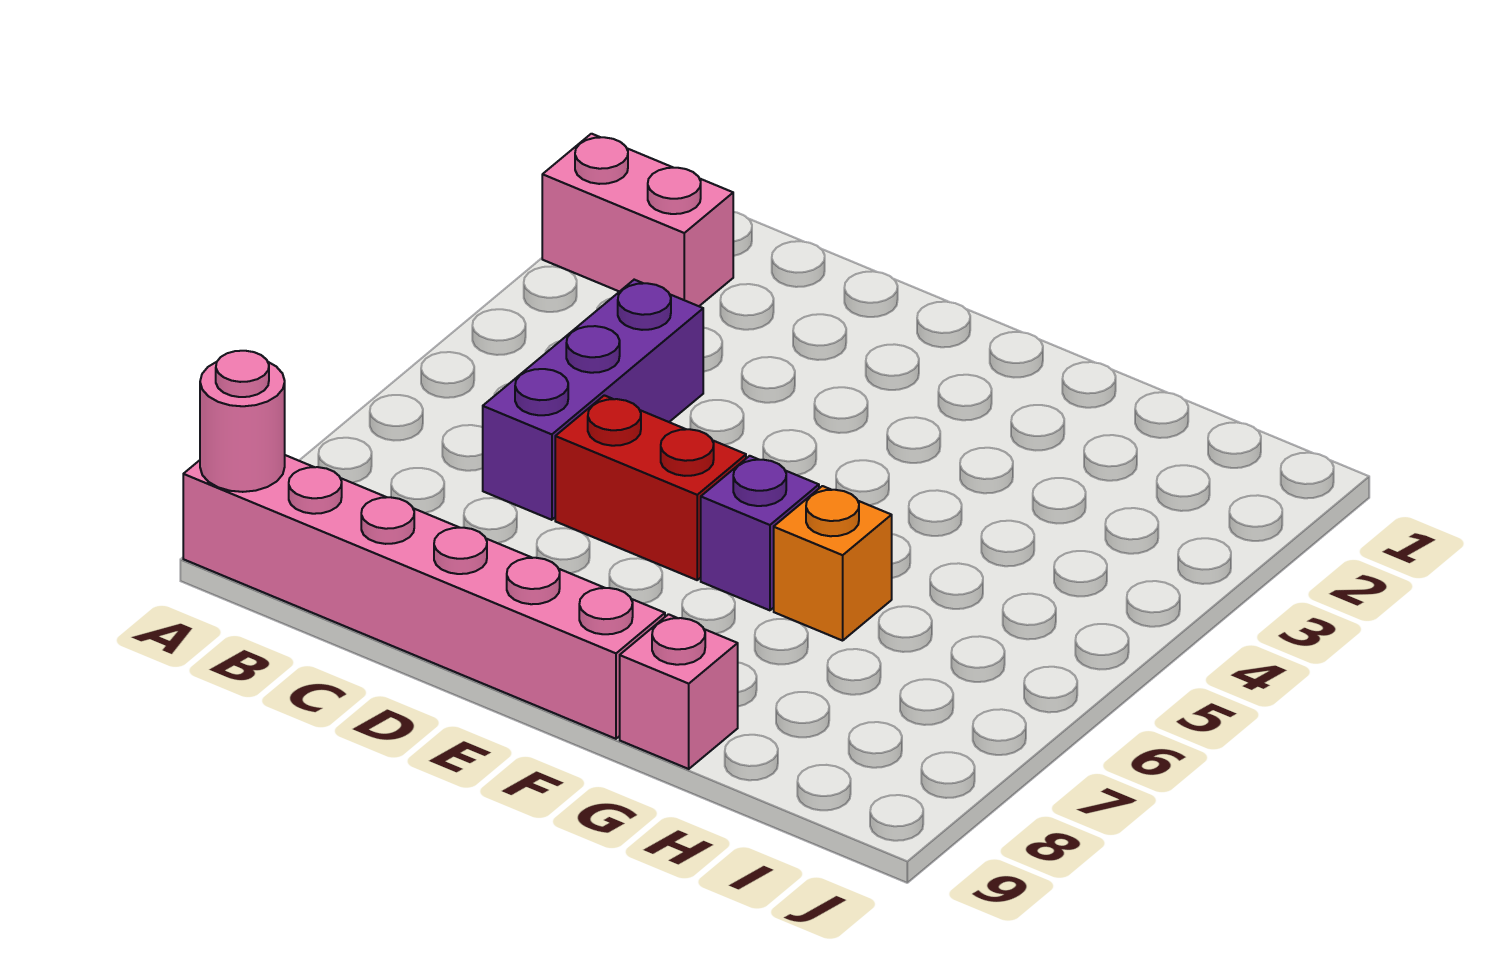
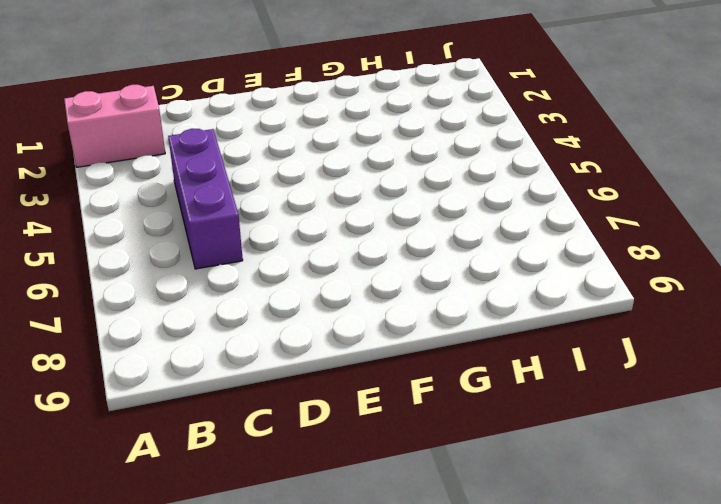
none -> pink brick A9:F9 level 1
none -> red brick D6:E6 level 1

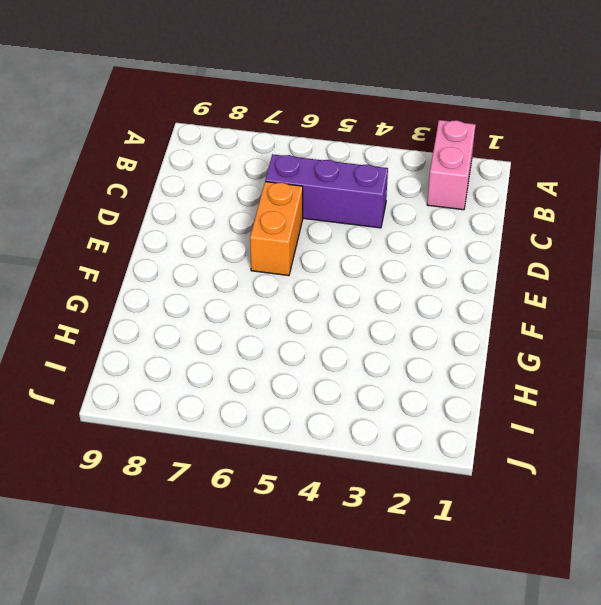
orange brick D6:E6 level 1 -> red brick D6:E6 level 1
none -> pink brick A9:F9 level 1
none -> purple brick F6 level 1

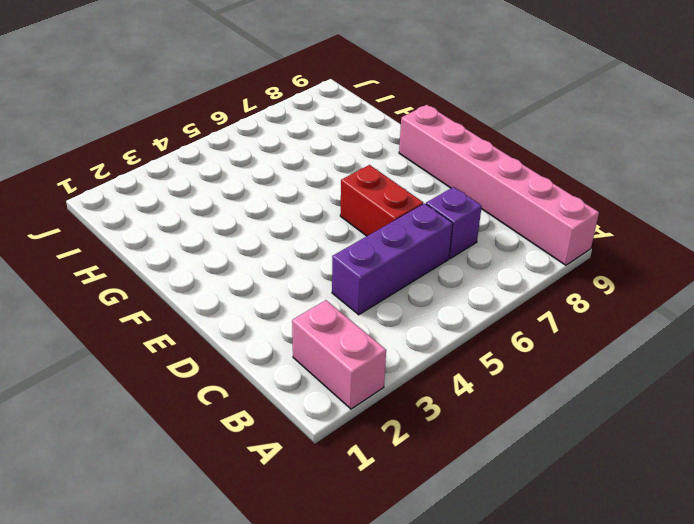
purple brick C7 level 1 -> purple brick F6 level 1
none -> orange brick G6 level 1
none -> pink brick G9 level 1

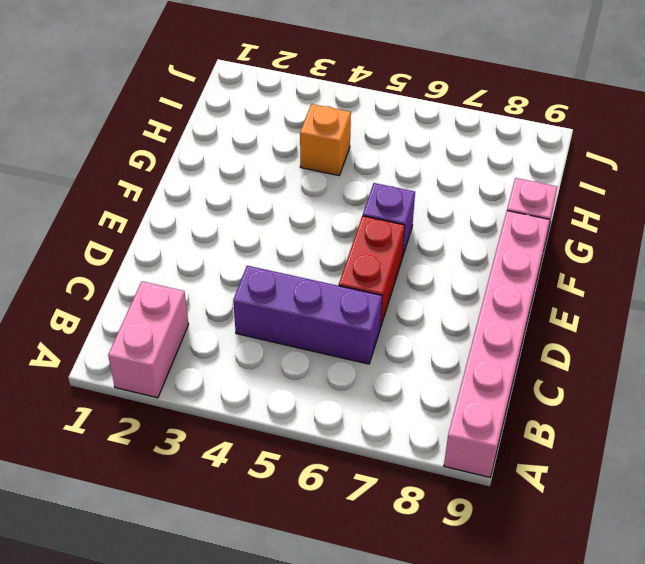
orange brick H4 level 1 -> orange brick G6 level 1
none -> pink round brick A9 level 2

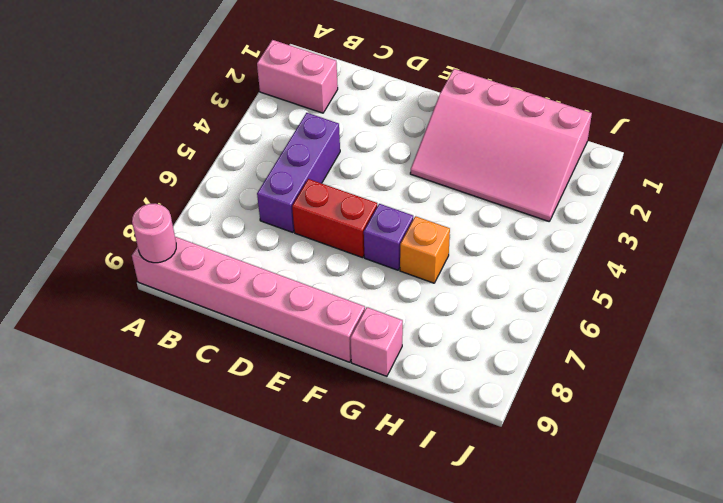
pink slope F1:I3 level 1 top 1 -> none

